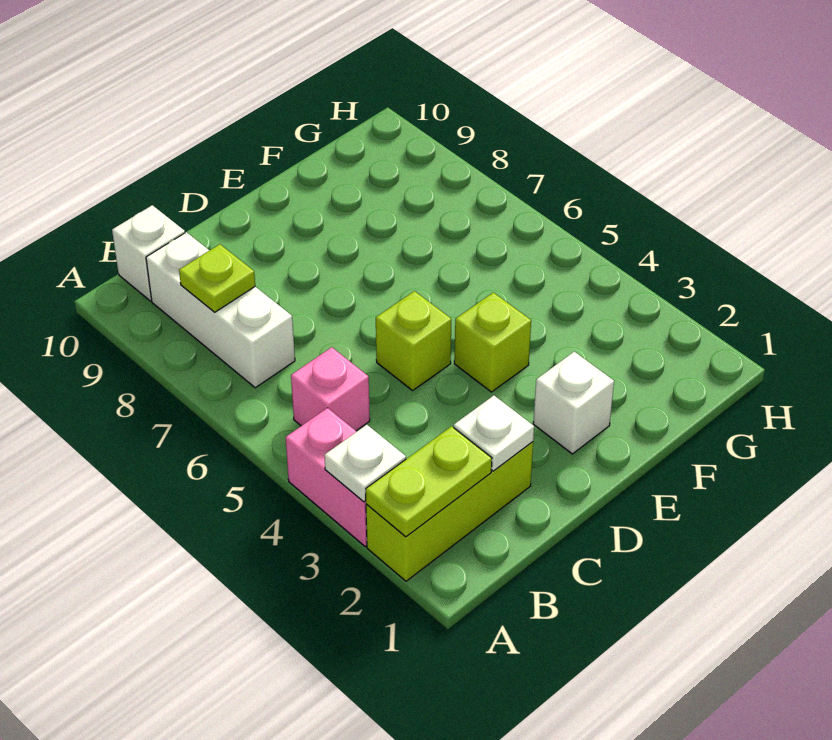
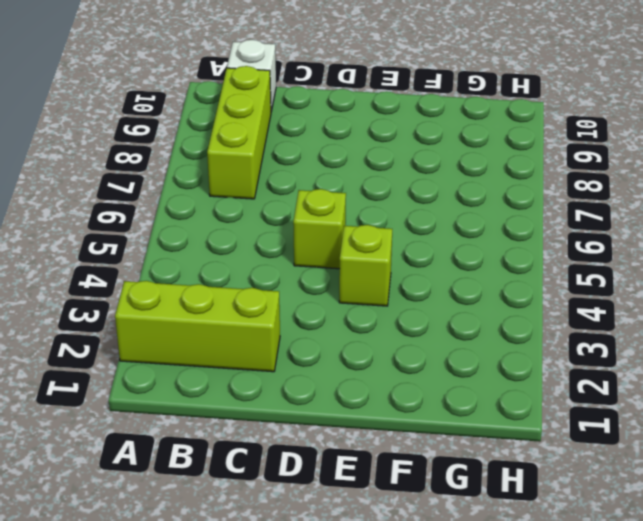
lime brick B7:B9 level 1 -> white brick B7:B9 level 1
none -> pink brick A3:A4 level 1
none -> pink brick B5 level 1
none -> white brick E2 level 1

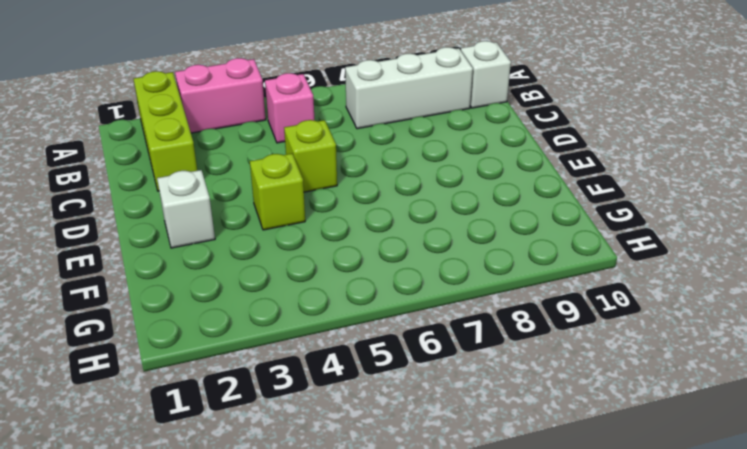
none -> lime plate A2:B2 level 2
none -> white plate A3 level 2
none -> lime plate B8 level 2

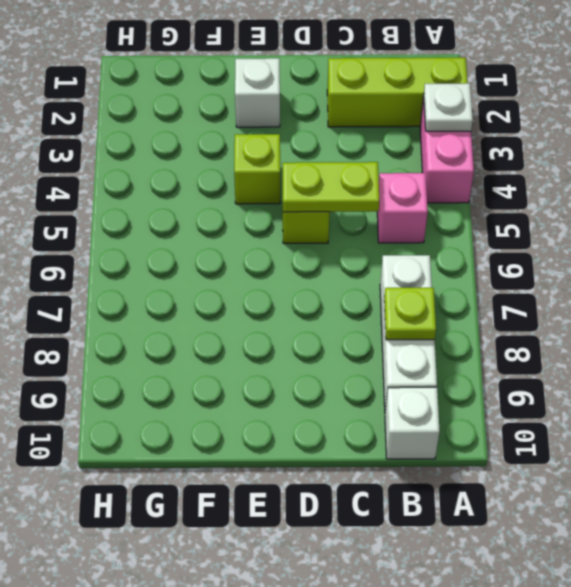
lime plate C5:D5 level 2 -> lime plate A2:B2 level 2
none -> white plate C2 level 2

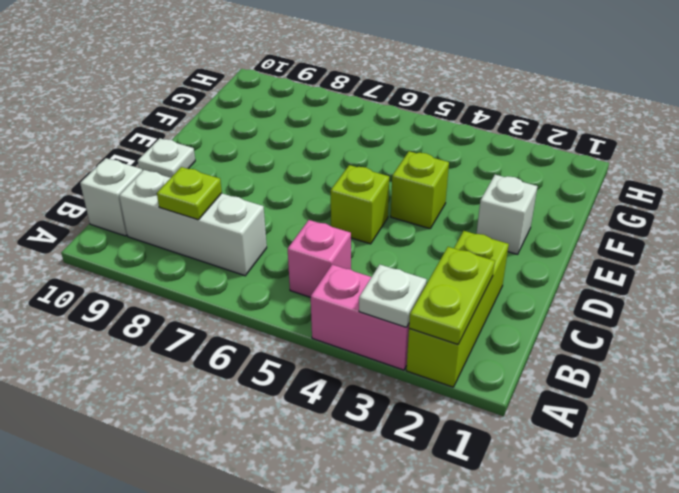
white plate D10 level 1 -> white plate C2 level 2

